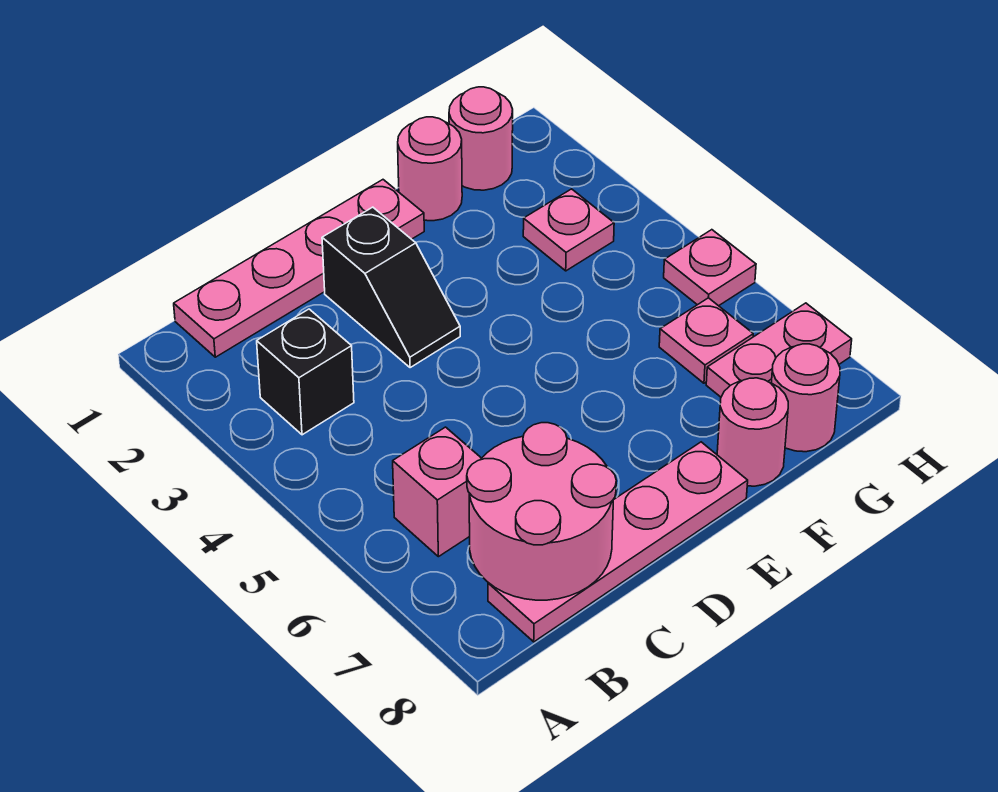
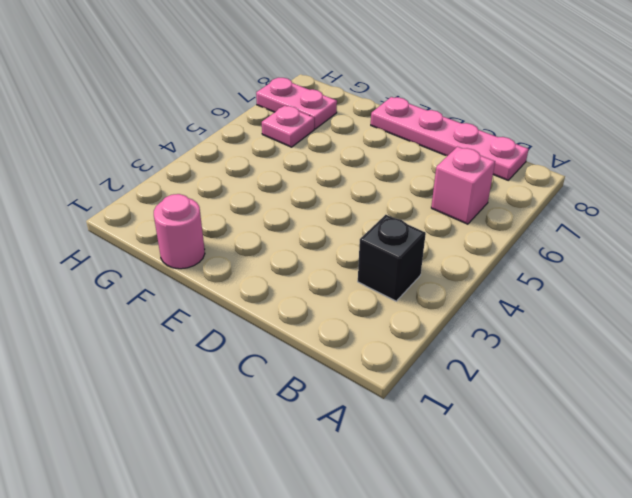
none -> pink plate B1:E1 level 1
none -> black slope D2:D3 level 1 top 2
none -> pink round brick F8 level 1

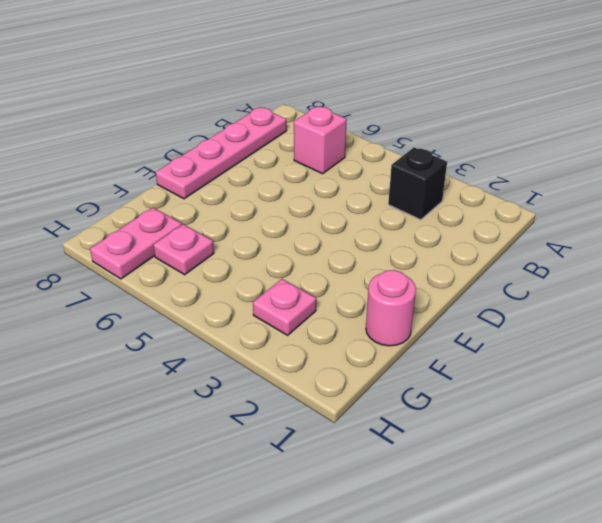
none -> pink plate B1:E1 level 1
none -> black slope D2:D3 level 1 top 2
none -> pink round brick F8 level 1

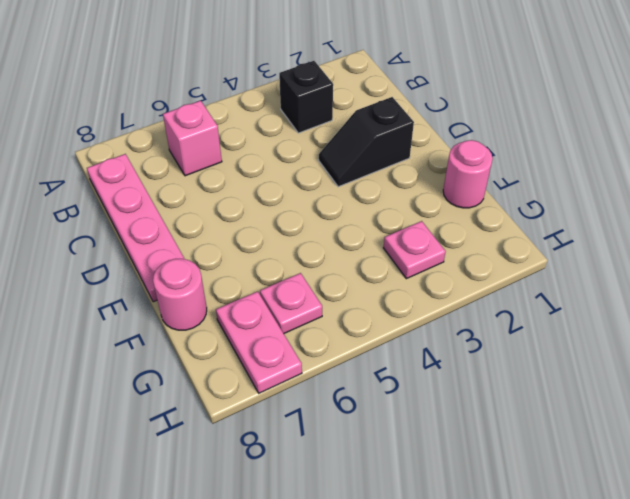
none -> pink plate B1:E1 level 1
none -> pink round brick G1 level 1
none -> pink round brick G8 level 1

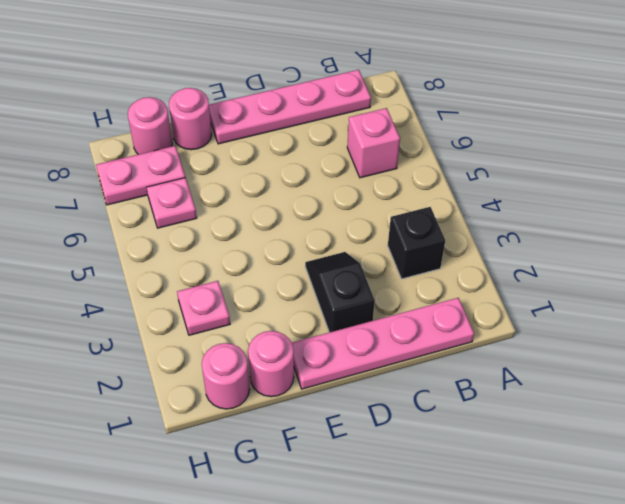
none -> pink plate H5 level 1
none -> pink round brick B7:C8 level 2

